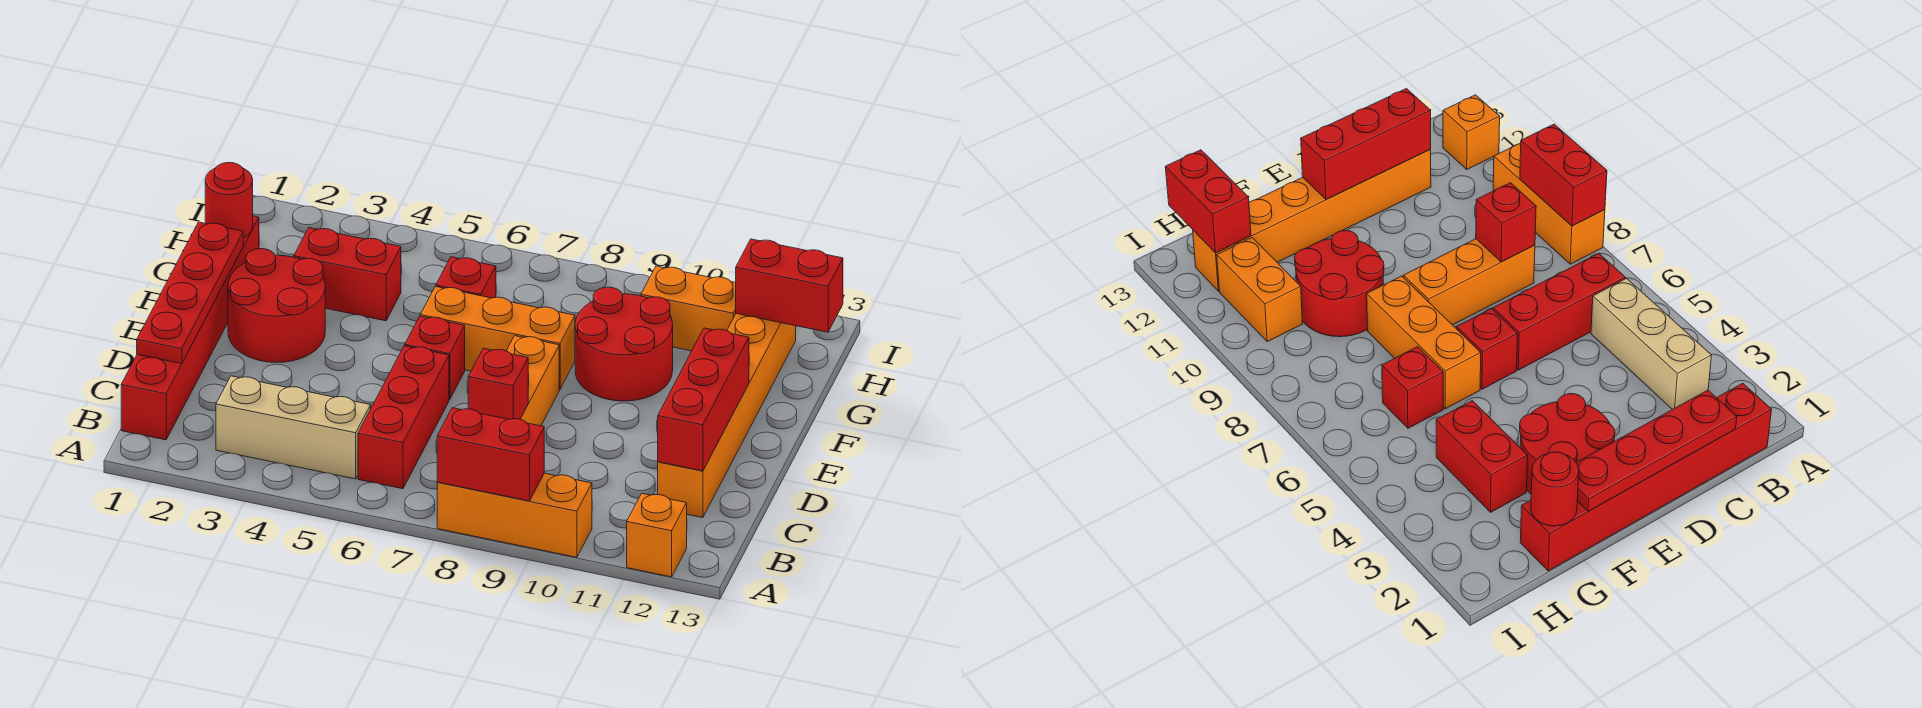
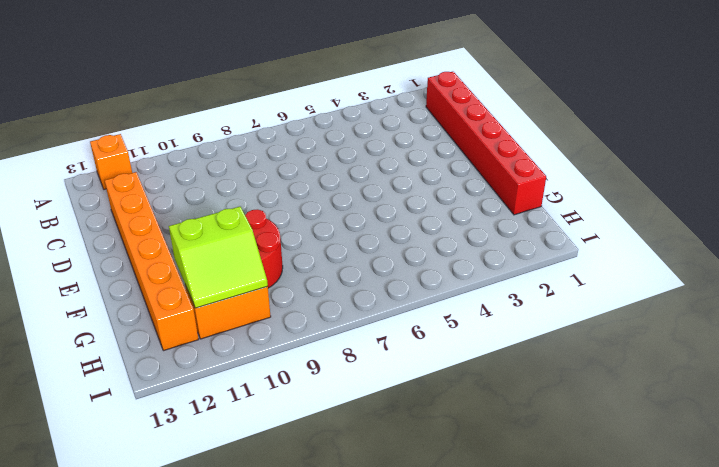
lime slope G10:H11 level 2 top G -> none
none -> orange brick A8:A10 level 1
none -> tan brick B3:B5 level 1
none -> red brick B6:D6 level 1

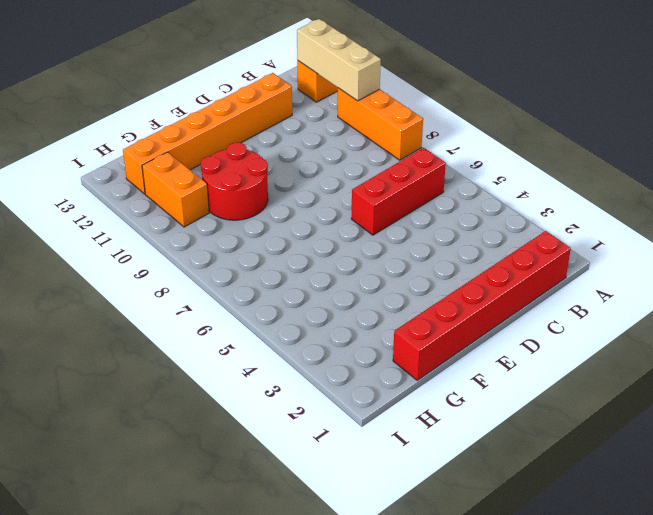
tan brick A10:A12 level 2 -> tan brick B3:B5 level 1
none -> orange brick C8:E8 level 1
none -> red round brick E2:F3 level 1
none -> red brick E6 level 1

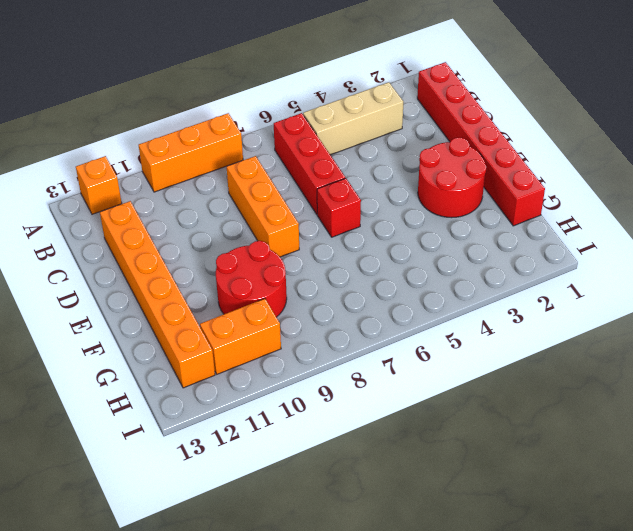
none -> orange brick F6:F8 level 1
none -> red brick G3:G4 level 1
none -> red brick G6 level 1

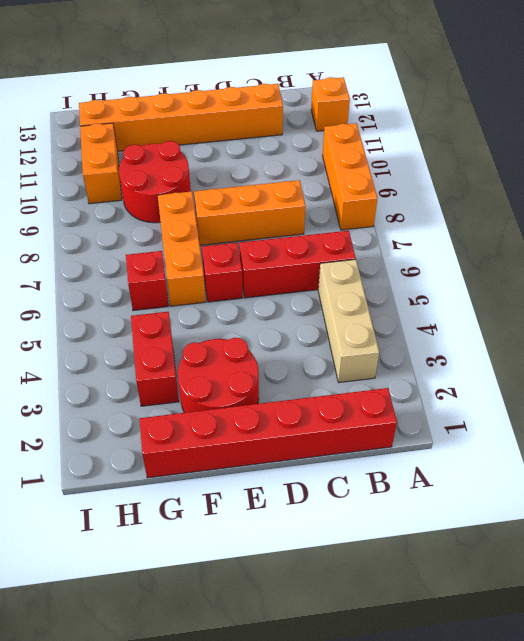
none -> red brick A8:A9 level 2
none -> red plate C1:F1 level 2
none -> red brick C8 level 2

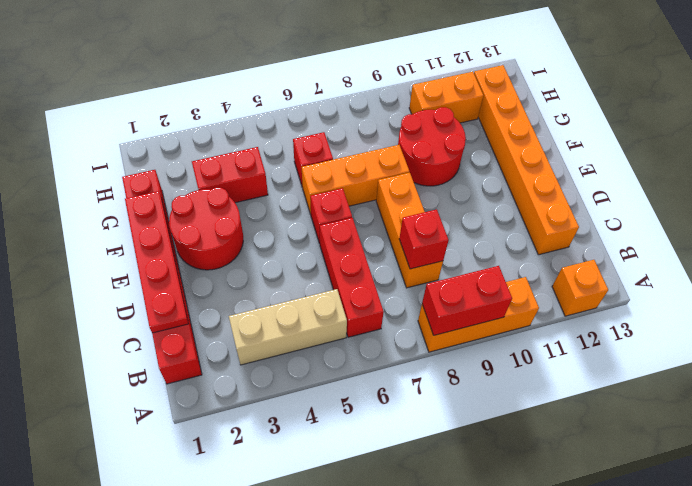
none -> red brick C12:E12 level 2
none -> red round brick G1 level 2
none -> red brick H12:H13 level 2

